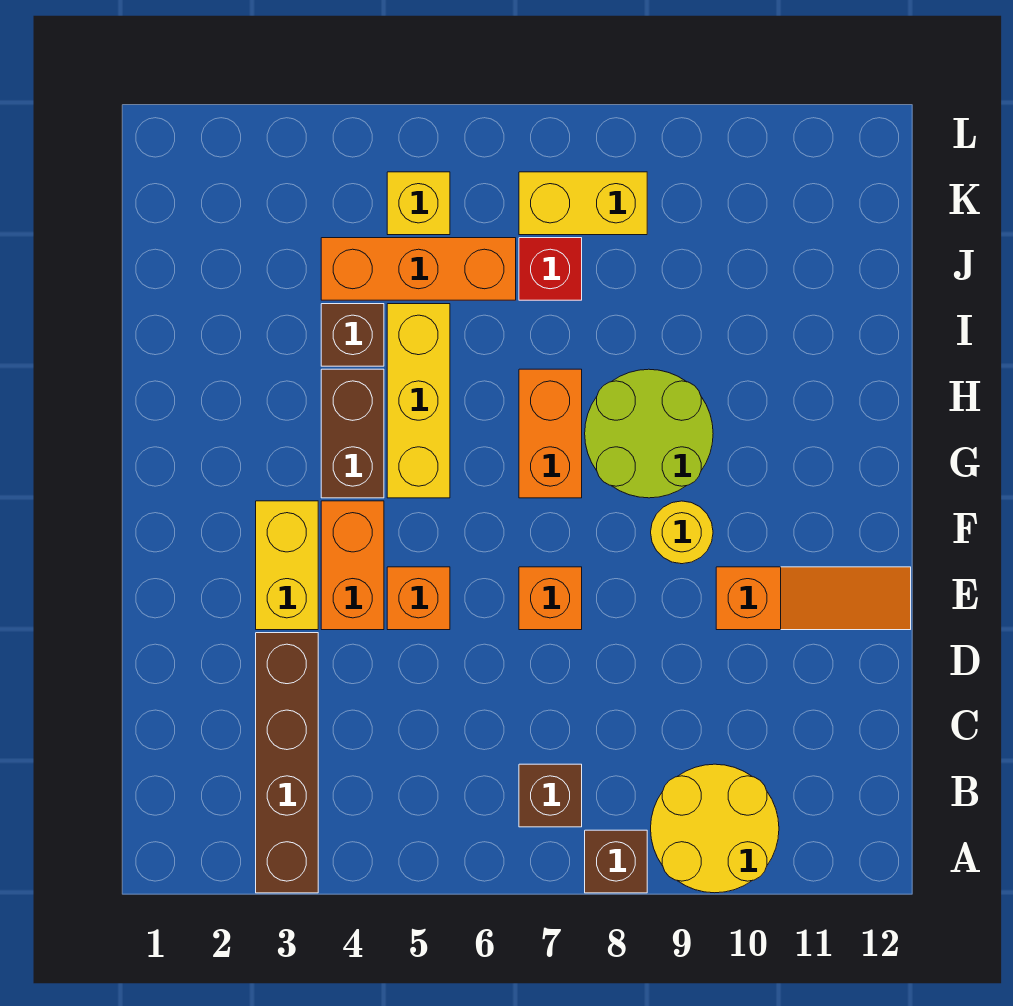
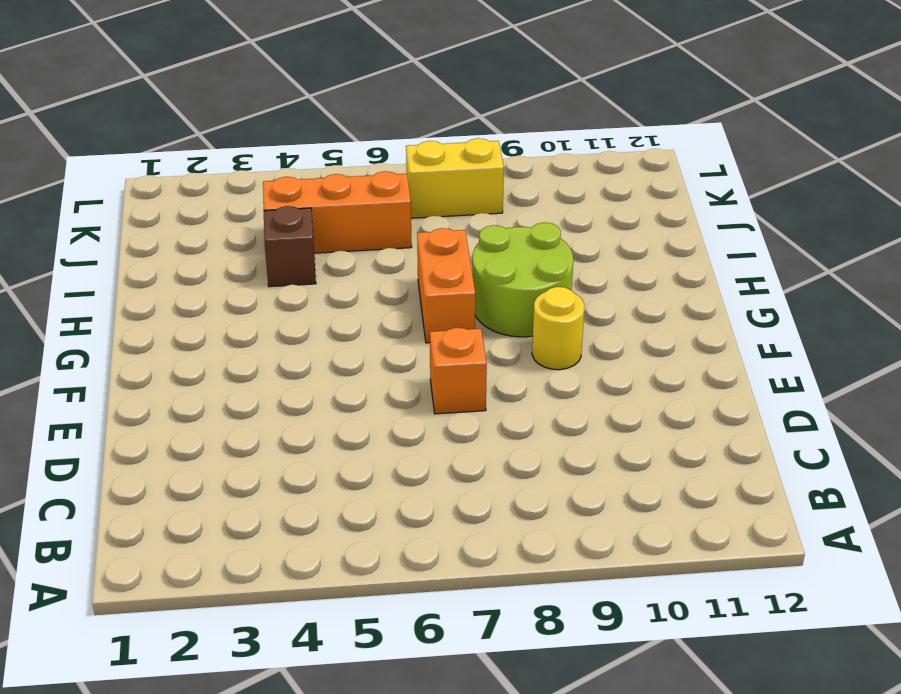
none -> brown brick A3:D3 level 1
none -> brown brick A8 level 1
none -> yellow round brick A9:B10 level 1

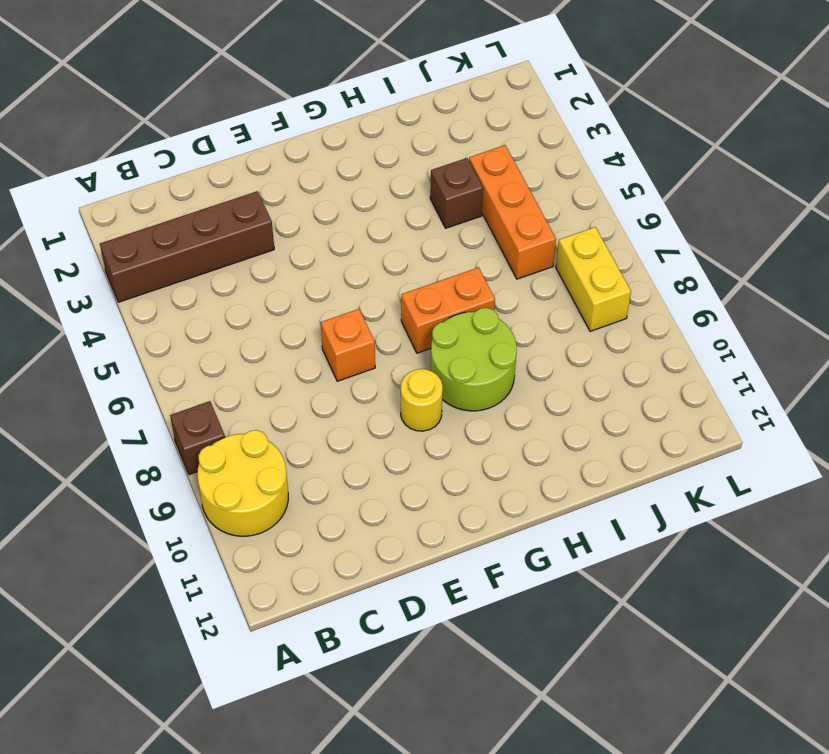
none -> brown brick B7 level 1
none -> yellow brick E3:F3 level 1
none -> orange brick E4:F4 level 1

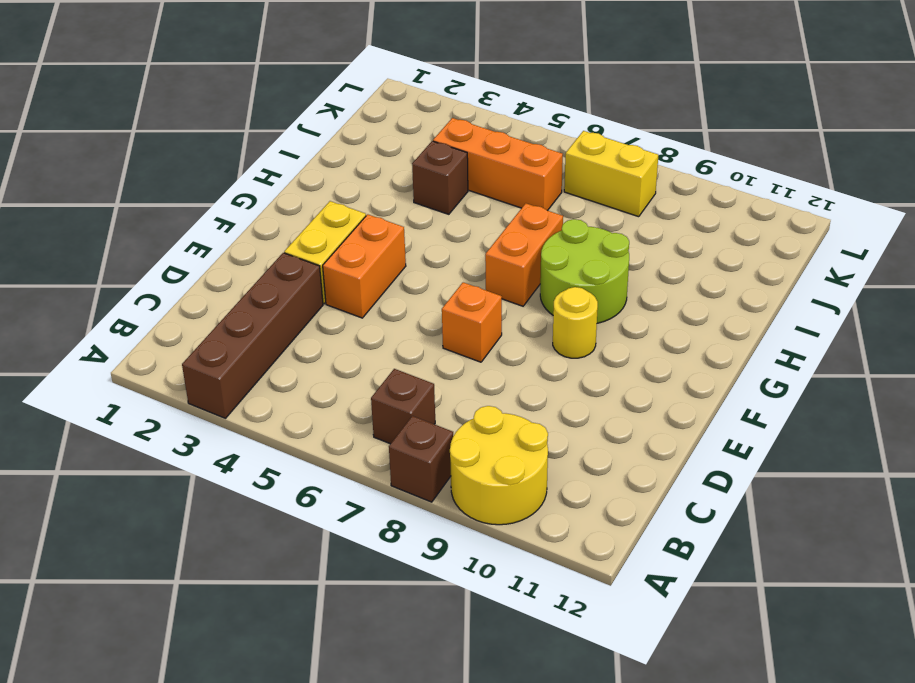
none -> orange brick E5 level 1
none -> orange slope E10:E12 level 1 top 10
none -> brown brick G4:H4 level 1

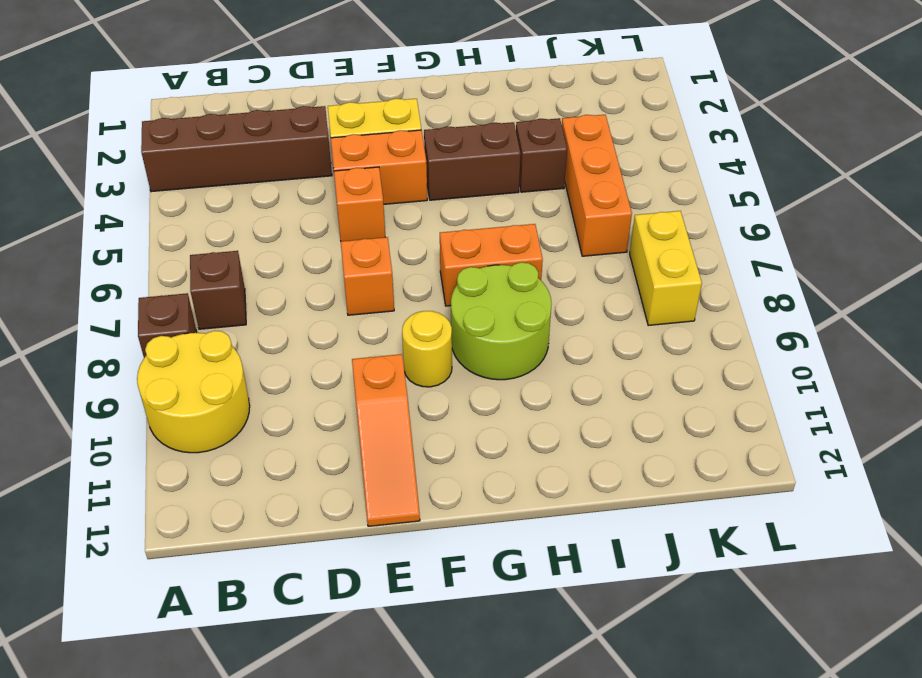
none -> yellow brick G5:I5 level 1
none -> red brick J7 level 1
none -> yellow brick K5 level 1

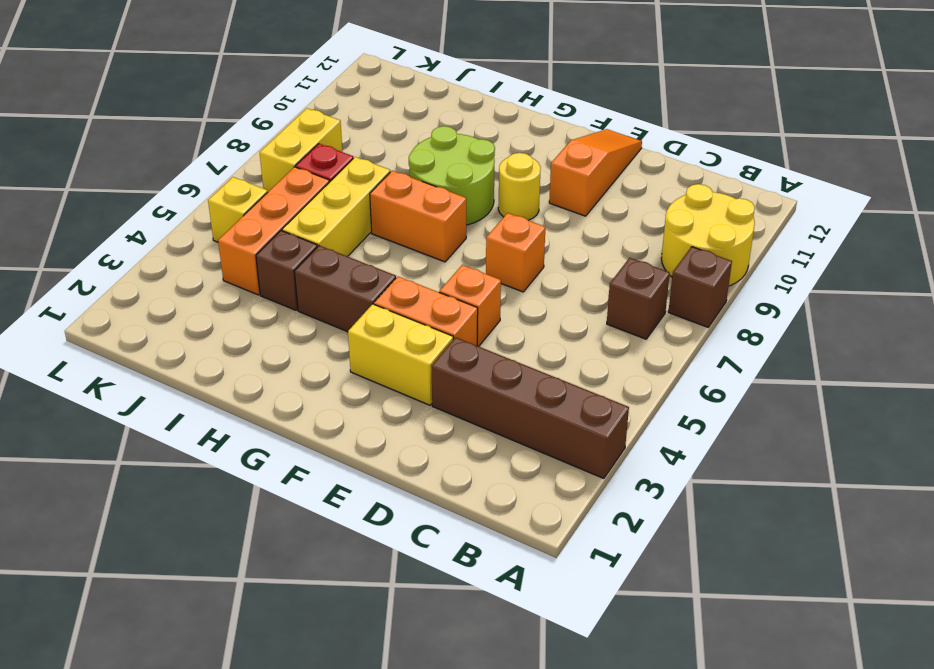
yellow brick I5:I7 level 1 -> yellow brick G5:I5 level 1

